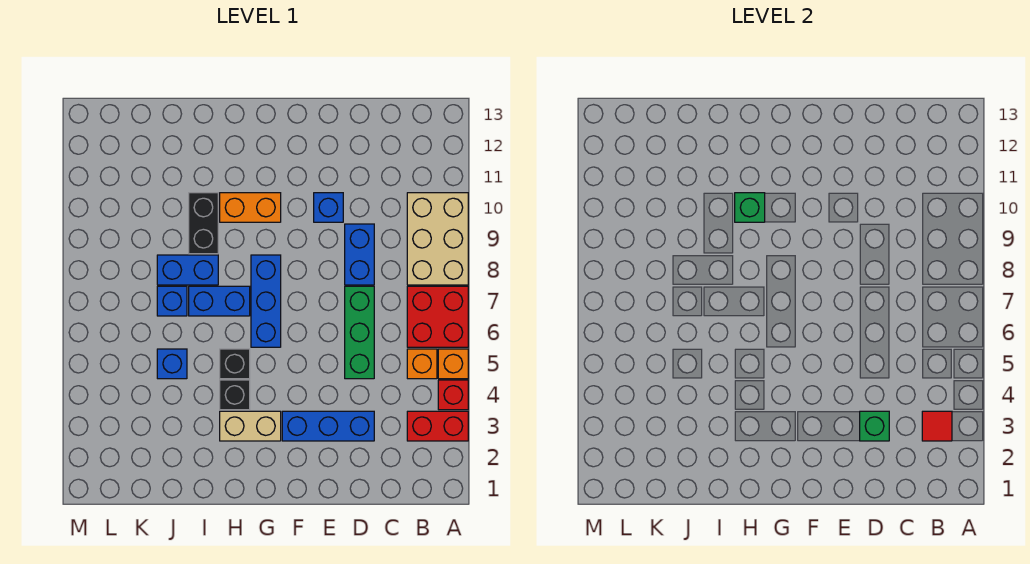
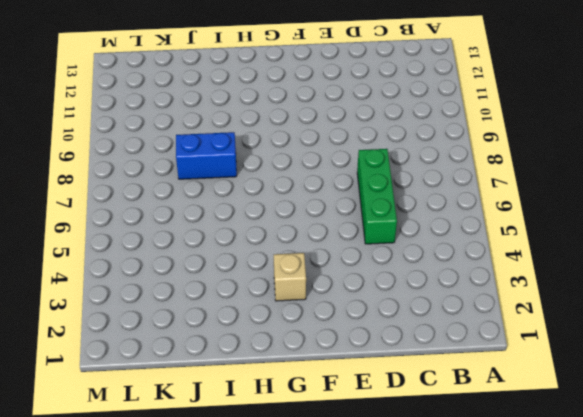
tan brick G3 level 1 -> tan brick G3:H3 level 1
none -> red brick A3:B3 level 1
none -> red brick A4 level 1
none -> orange brick A5 level 1

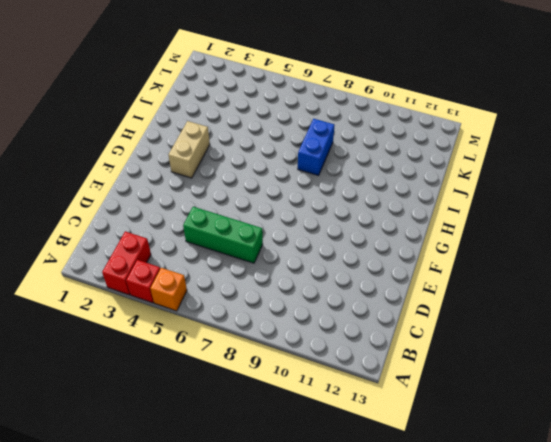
none -> red brick A6:B7 level 1
none -> tan brick A8:B10 level 1
none -> orange brick B5 level 1

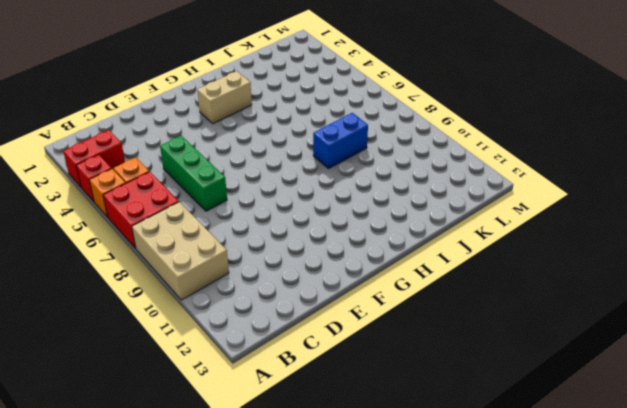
none -> blue brick D3:F3 level 1
none -> blue brick D8:D9 level 1
none -> blue brick E10 level 1

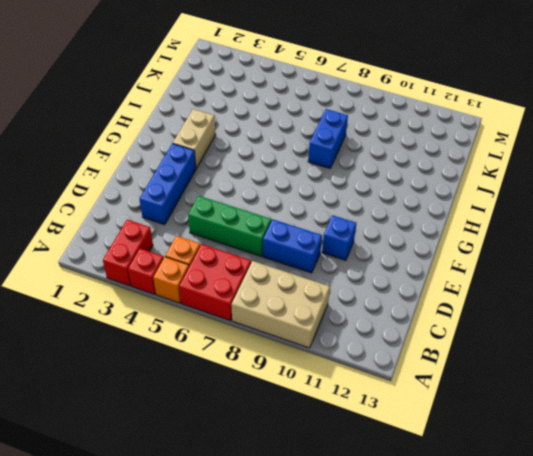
none -> blue brick G6:G8 level 1
none -> orange brick G10:H10 level 1
none -> black brick H4 level 1

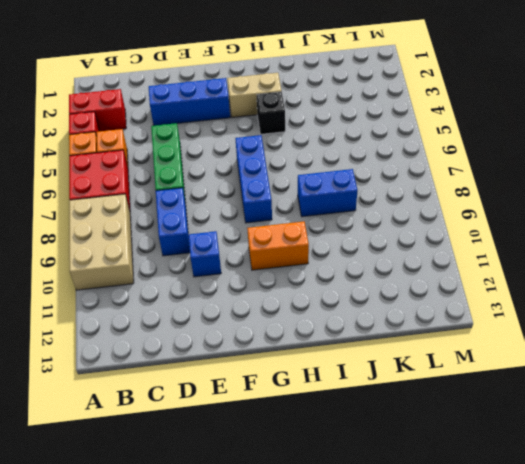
none -> black brick H5 level 1
none -> blue brick H7:I7 level 1
none -> black brick I9:I10 level 1

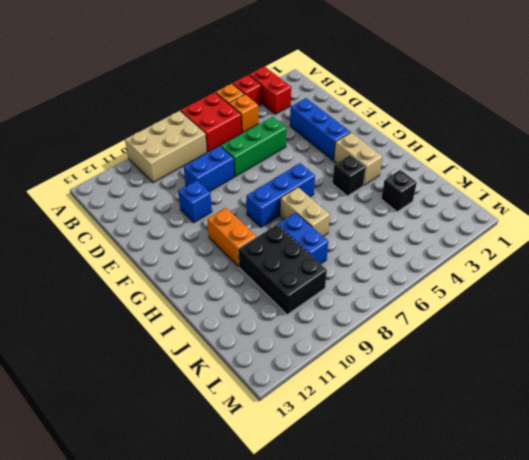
tan brick H7:I7 level 1 -> blue brick H7:I7 level 1
black brick I9:K10 level 1 -> black brick I9:I10 level 1
black brick J3 level 1 -> black brick H5 level 1
none -> blue brick J5 level 1
none -> blue brick J7 level 1
none -> red tile B3 level 2

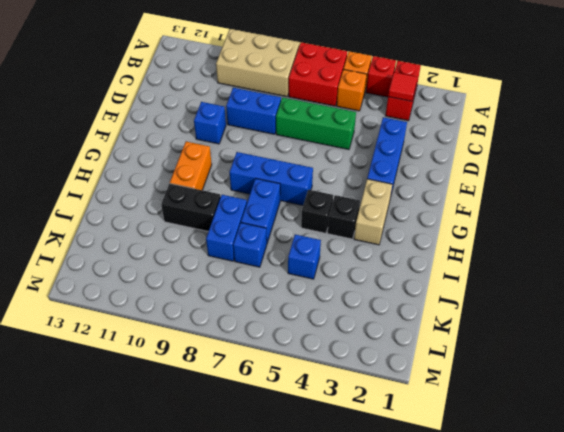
none -> green brick D3 level 2
none -> green brick H10 level 2

